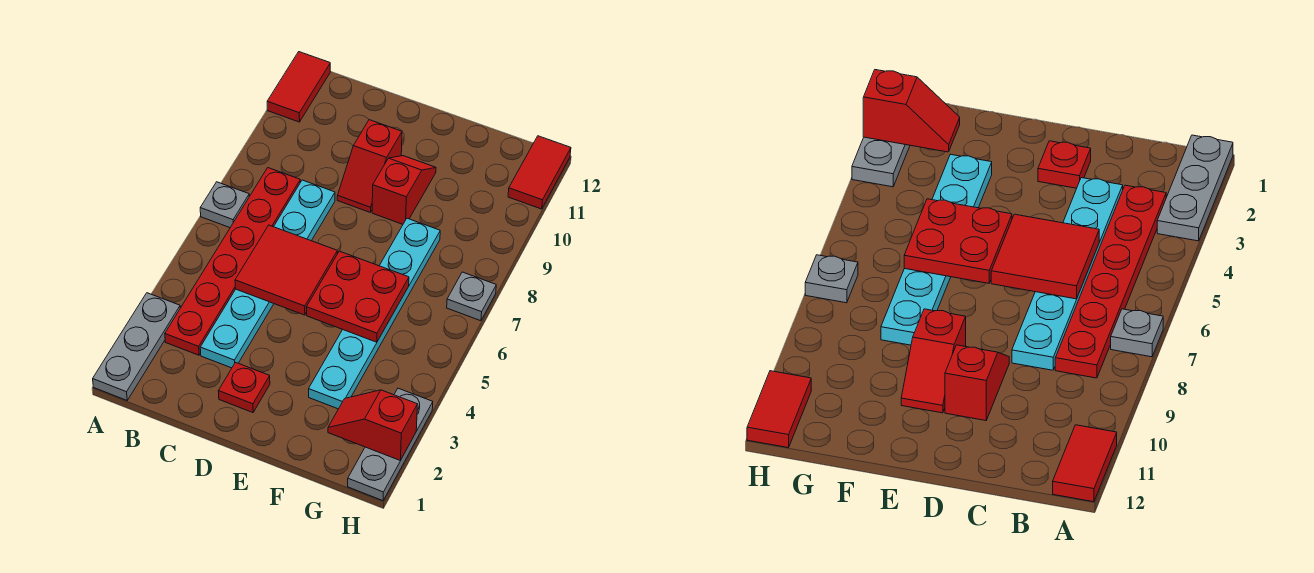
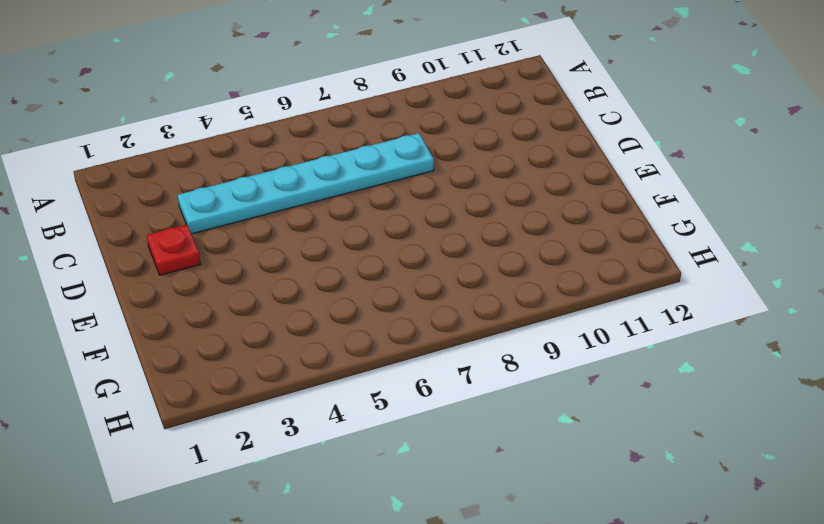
none -> grey plate A1:A3 level 1
none -> grey plate A7 level 1
none -> red tile A11:A12 level 1

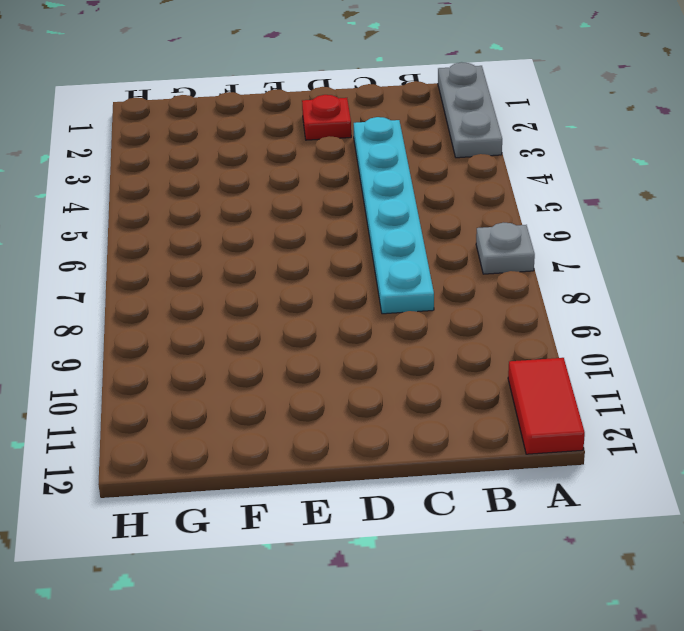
none -> red plate B3:B8 level 1
none -> red slope D9:D10 level 1 top 10
none -> red slope E9:E10 level 1 top 9

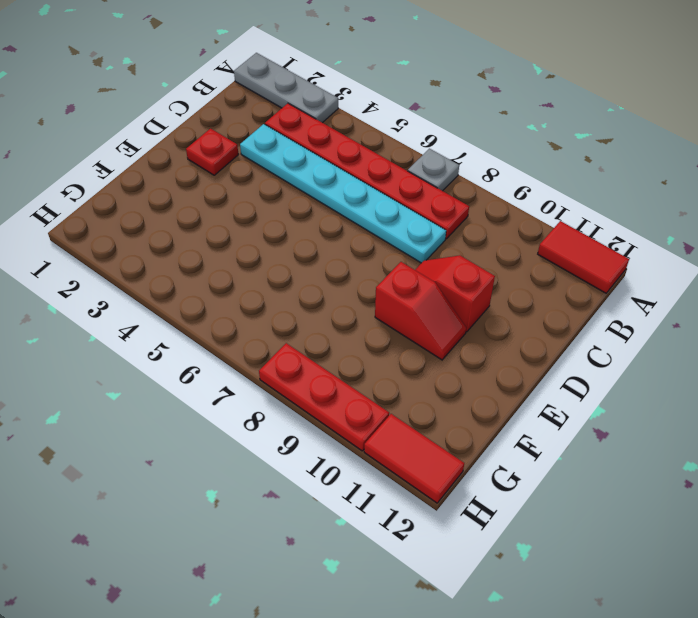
red plate H8:H10 level 1 -> none
none -> cyan plate F3:F8 level 1
none -> grey plate H1:H3 level 1
none -> grey plate H7 level 1

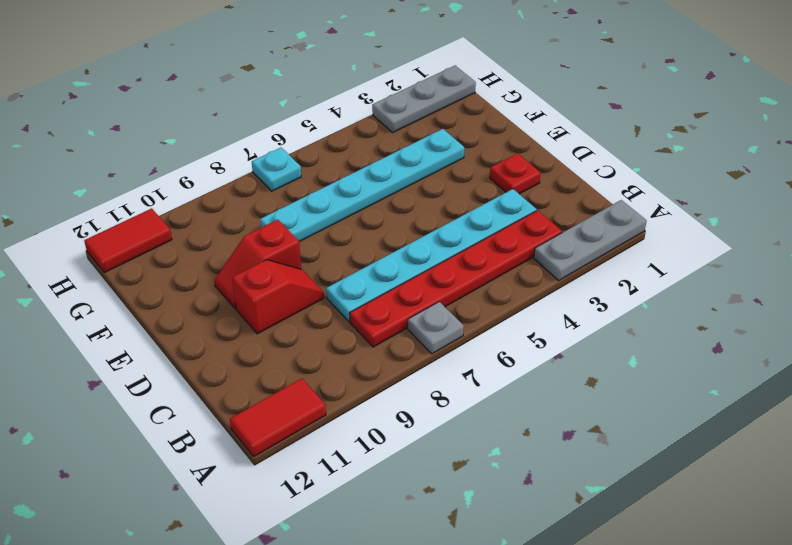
cyan plate H7 level 1 -> grey plate H7 level 1
none -> red tile C5:D6 level 2
none -> red plate E5:F6 level 2
none -> red slope G2:H2 level 2 top H

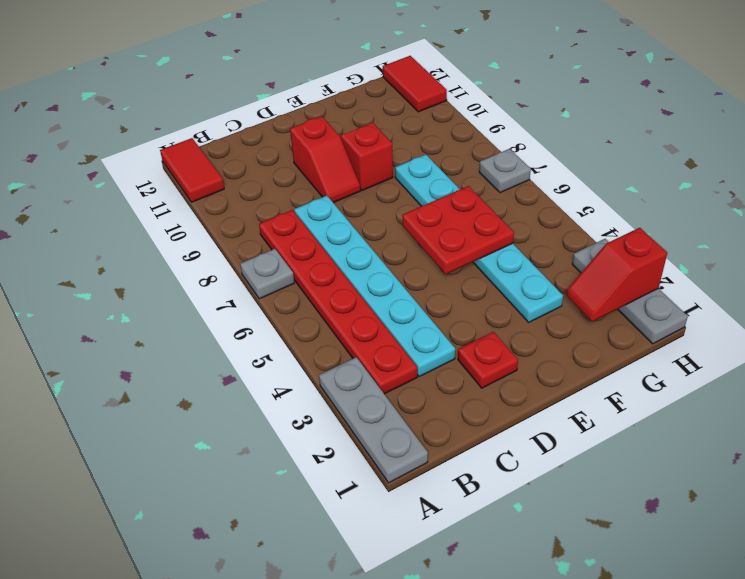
none -> red tile C5:D6 level 2

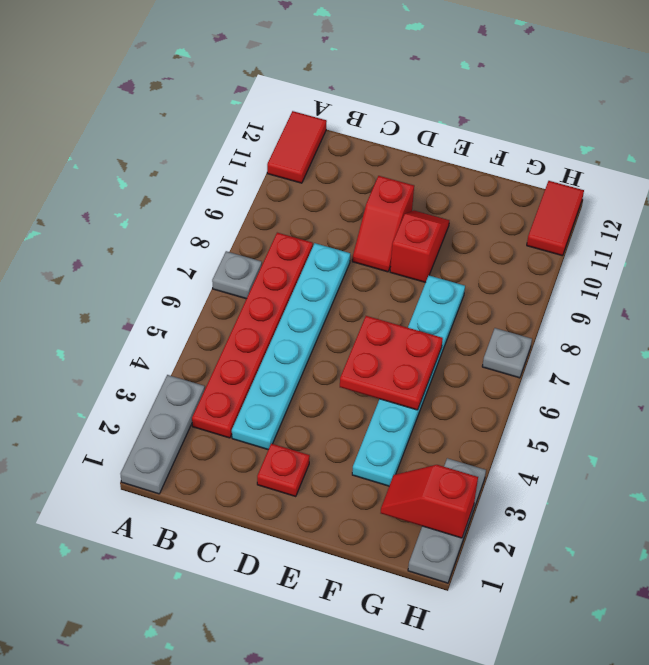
none -> red tile C5:D6 level 2

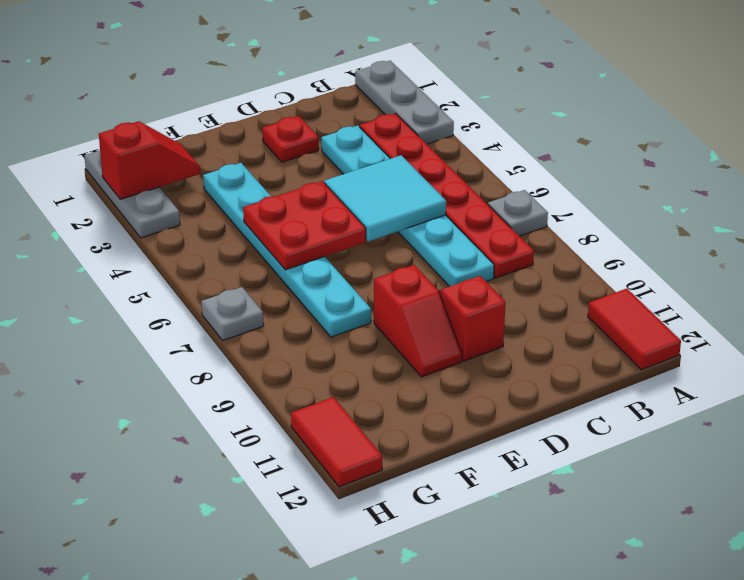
cyan tile C5:D6 level 2 -> red tile C5:D6 level 2

